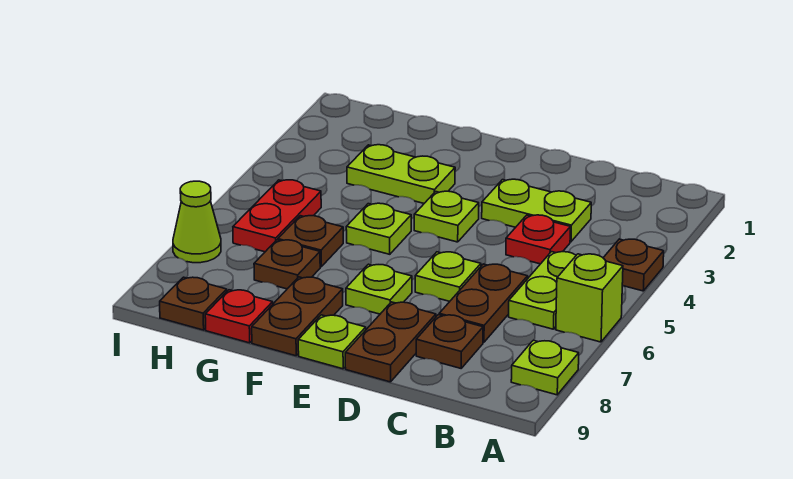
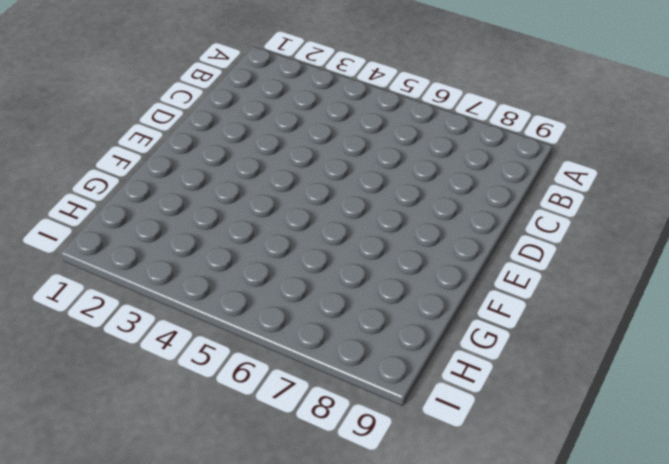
none -> brown plate A4 level 1
none -> lime brick A6 level 1
none -> lime plate A8 level 1

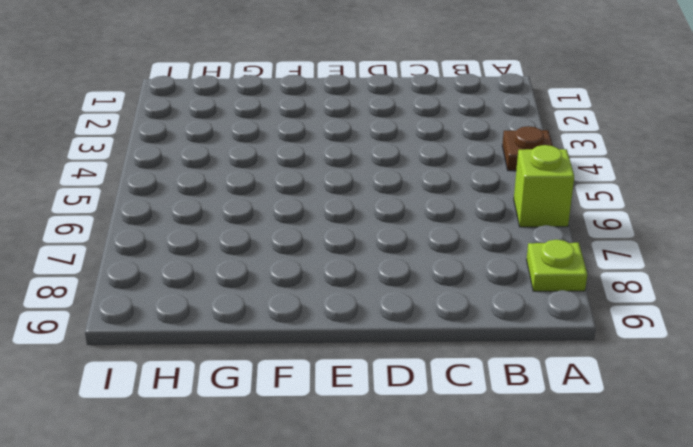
none -> lime plate B5:B6 level 1
none -> lime plate C3:D3 level 1
none -> red plate C4 level 1

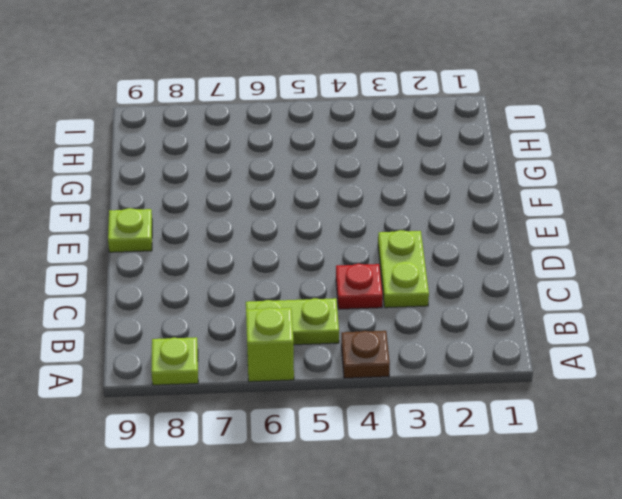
none -> brown plate C6:C7 level 1
none -> brown plate C8 level 1
none -> lime plate D6 level 1

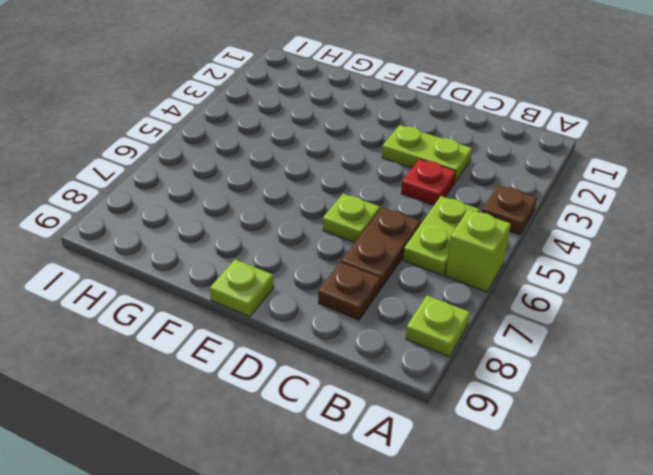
none -> brown plate D8:D9 level 1
none -> lime plate E4 level 1
none -> lime plate E7 level 1

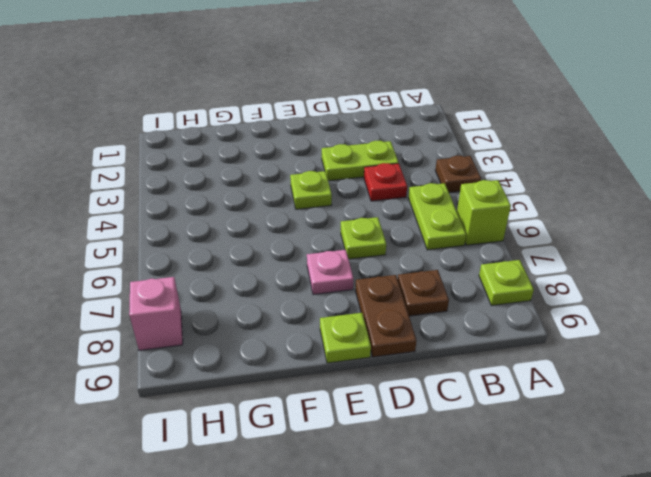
pink plate E7 level 1 -> lime plate E7 level 1
pink brick I8 level 1 -> none
none -> brown plate C6:C7 level 1
none -> lime plate F3:G3 level 1
none -> lime plate F5 level 1

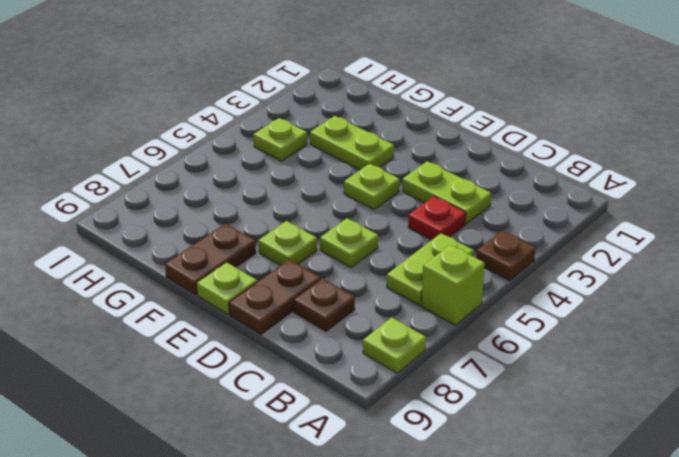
lime plate H4 level 1 -> lime plate F5 level 1
none -> brown plate C6:C7 level 1
none -> brown plate G6 level 1
none -> brown plate G7 level 1

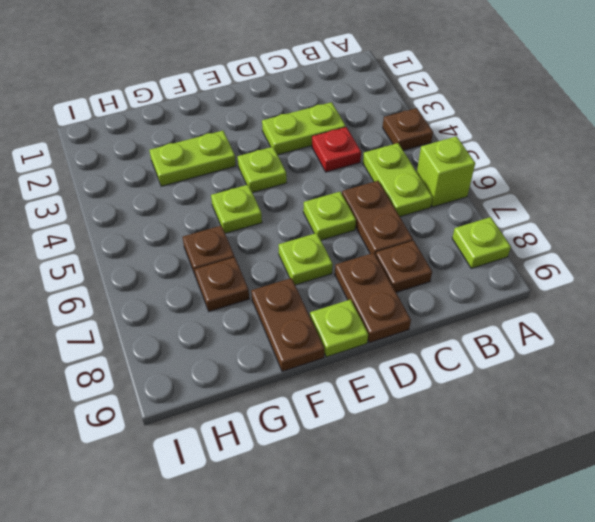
none -> red plate G9 level 1
none -> red plate H5:H6 level 1
none -> brown plate H9 level 1

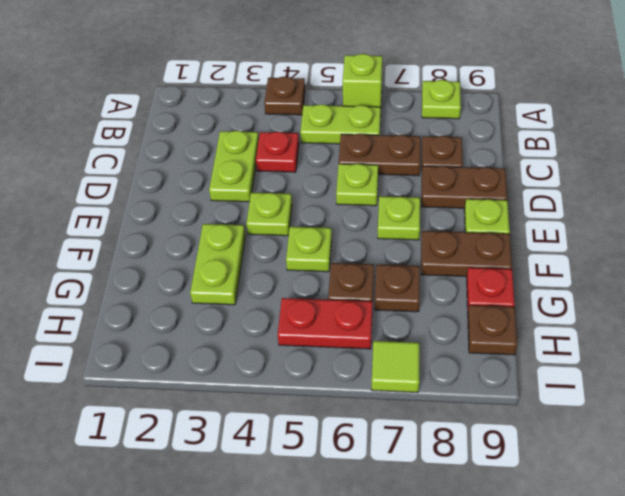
lime tile I7 level 1 -> lime cone I7 level 1

